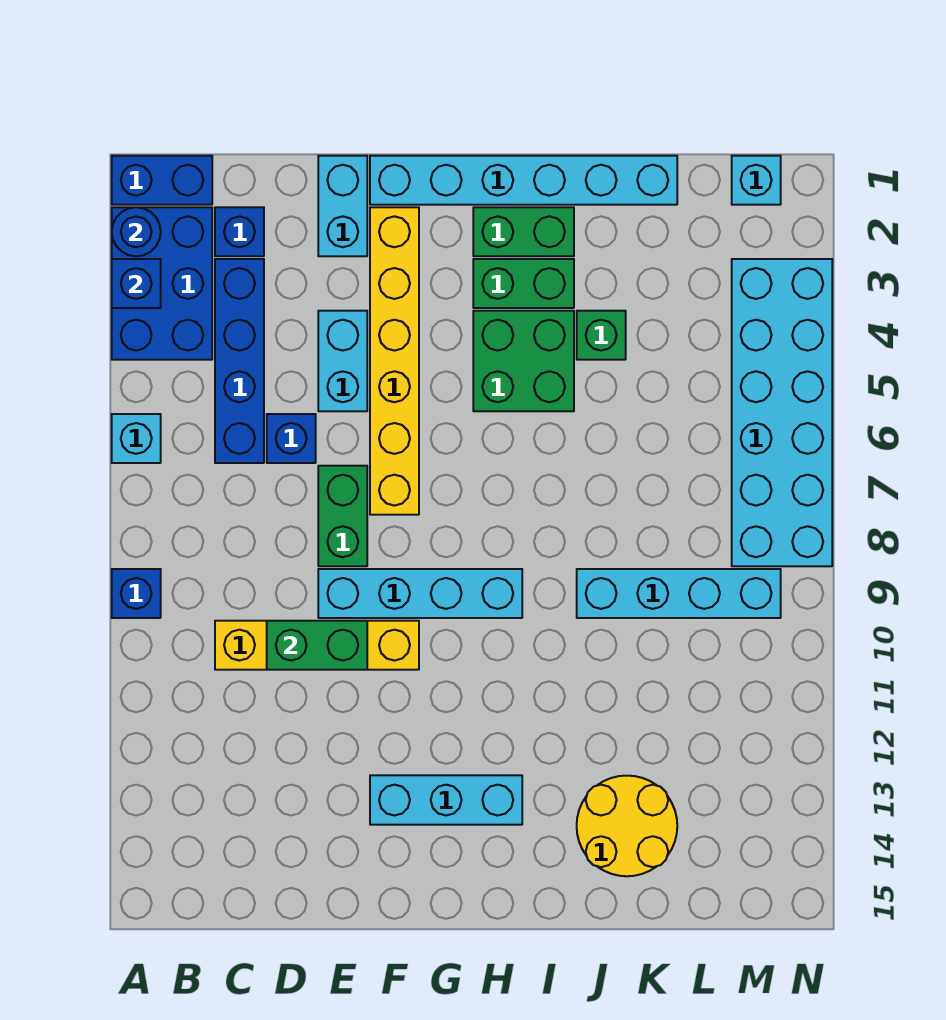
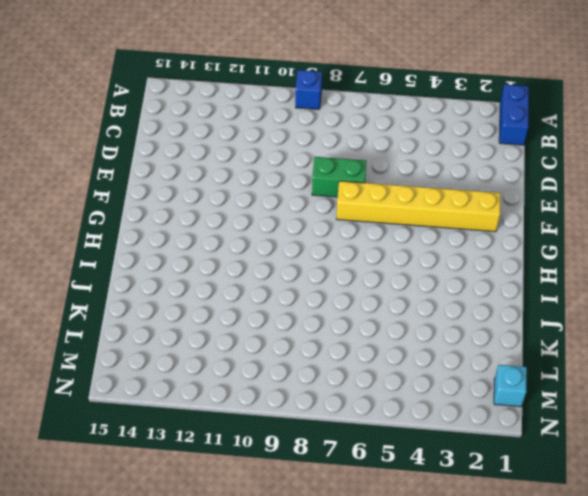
none -> blue brick A2:B4 level 1
none -> cyan brick A6 level 1
none -> blue brick C2 level 1

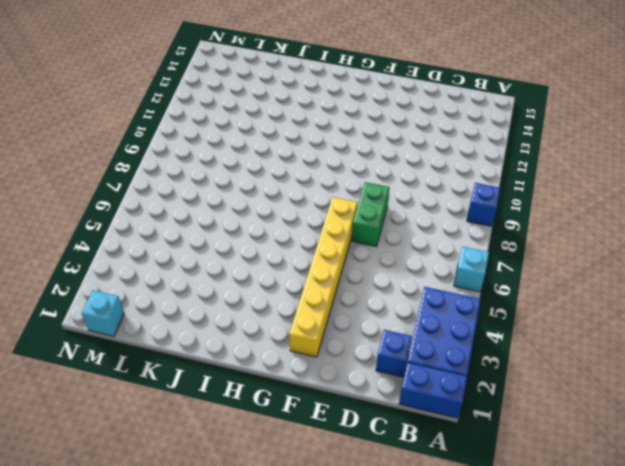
none -> blue brick C3:C6 level 1
none -> yellow brick C10:F10 level 1
none -> blue brick D6 level 1

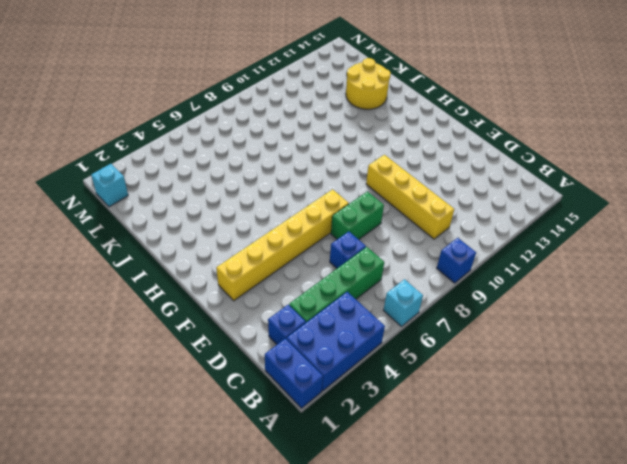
green brick C3:C6 level 1 -> blue brick C3:C6 level 1
none -> cyan brick E1:E2 level 1
none -> cyan brick E4:E5 level 1
none -> cyan brick E9:H9 level 1

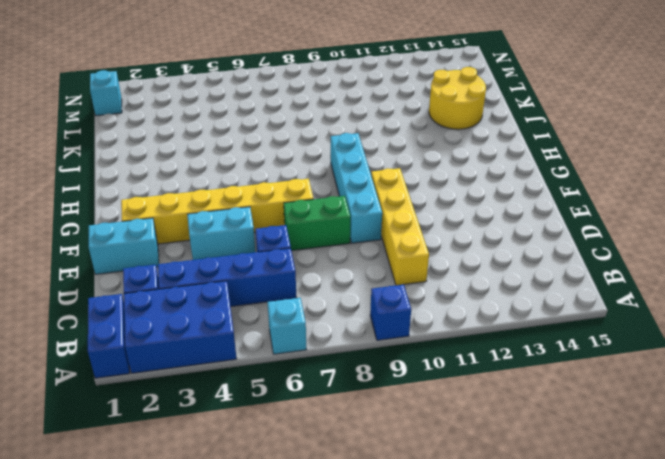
none -> cyan brick F1:K1 level 1
none -> cyan brick F13:H13 level 1
none -> green brick H2:I2 level 1

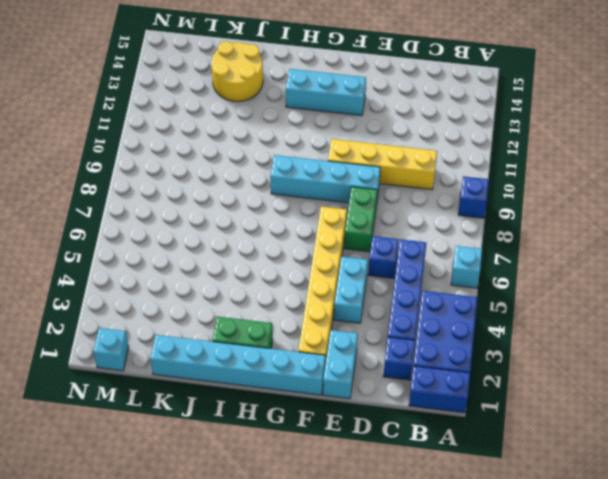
none -> green brick H3:I3 level 1
none -> green brick H4:I5 level 1
none -> green brick J4 level 1

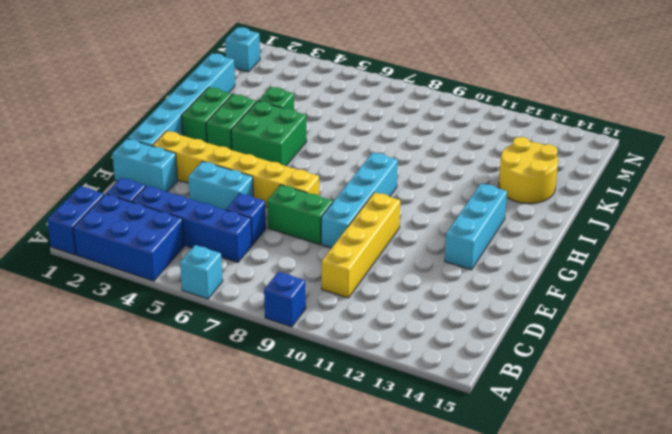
none -> cyan brick J9:M9 level 1
none -> cyan brick M3:N8 level 1
none -> blue round brick A2 level 2

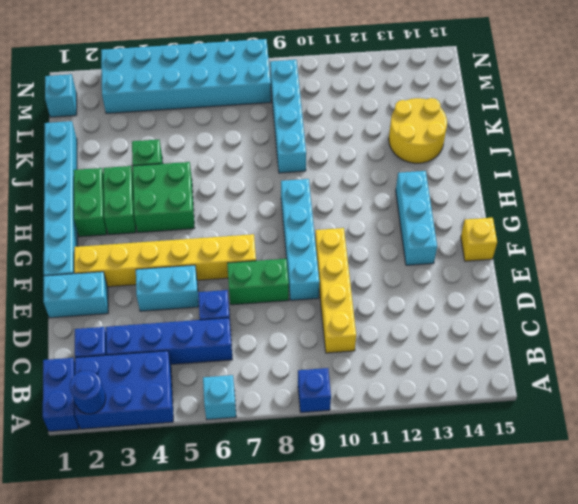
yellow brick F15 level 1 -> none
none -> blue brick A3 level 2
none -> green brick D10:E10 level 2

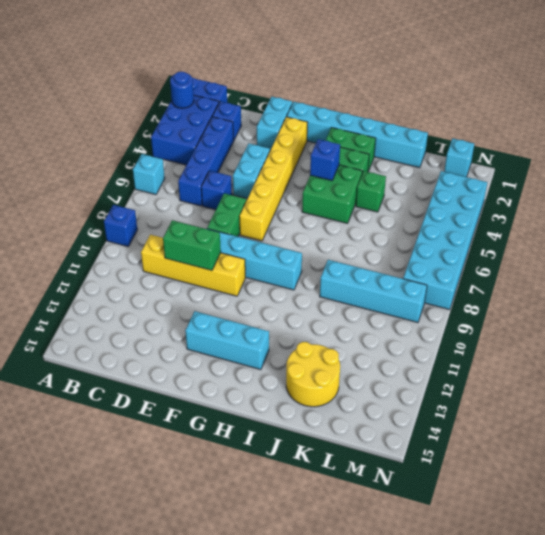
blue brick H4 level 2 -> blue brick A3 level 2

